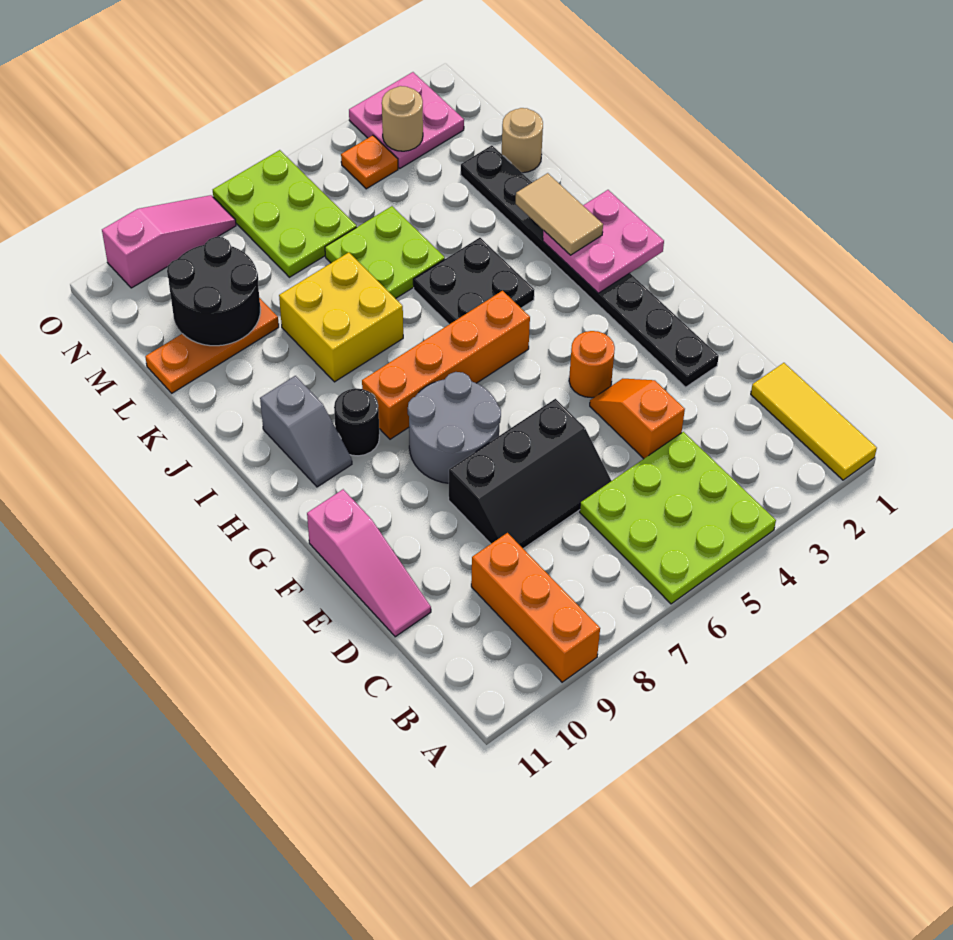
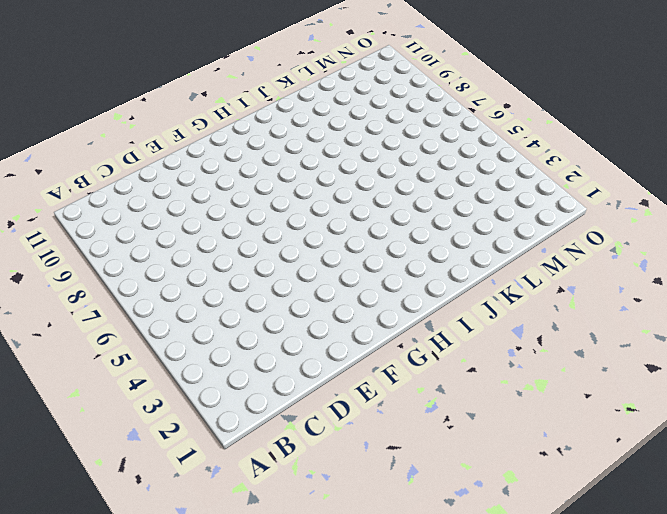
none -> yellow tile A1:C1 level 1
none -> lime plate A4:C6 level 1
none -> orange brick A9:C9 level 1

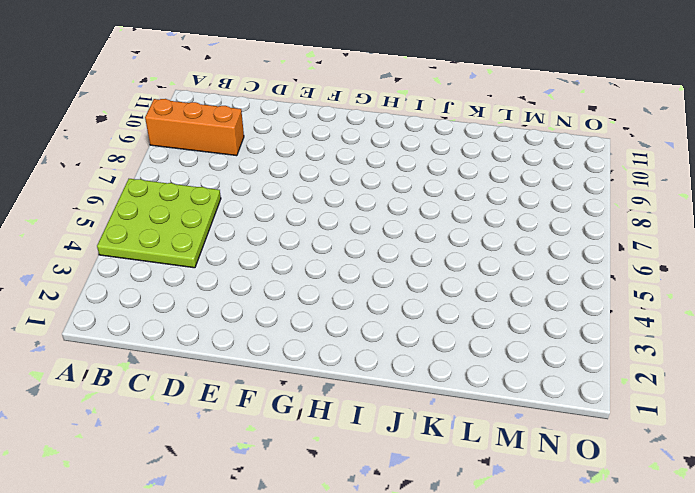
none -> yellow tile A1:C1 level 1
none -> orange slope D4:E4 level 1 top D
none -> black slope D6:E8 level 1 top E

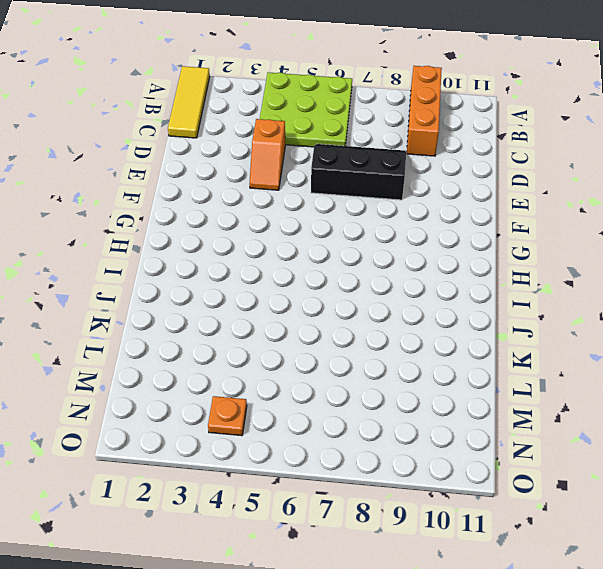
none -> pink slope D11:F11 level 1 top F
none -> black plate E2:L2 level 1
none -> orange round brick F4 level 1

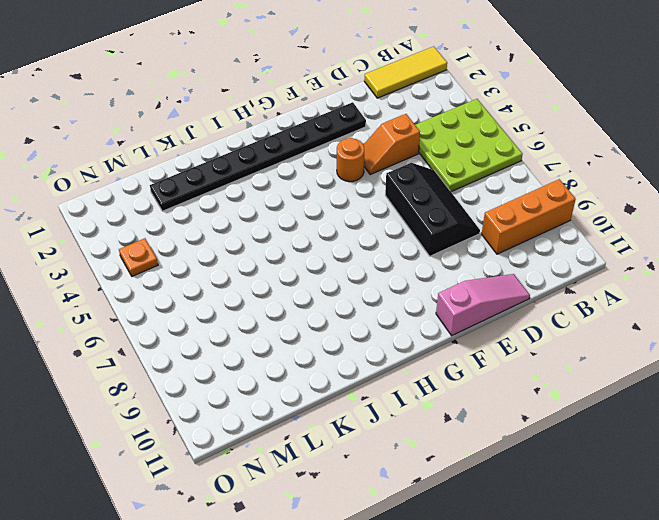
none -> grey round brick F7:G8 level 1
none -> orange brick H5:H8 level 1
none -> black round brick H9 level 1

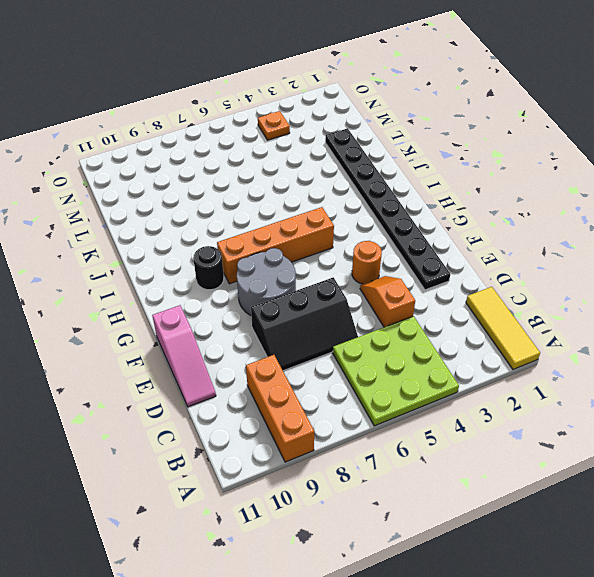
none -> grey slope H10:I10 level 1 top I
none -> black plate I4:J5 level 1
none -> yellow brick J7:K8 level 1

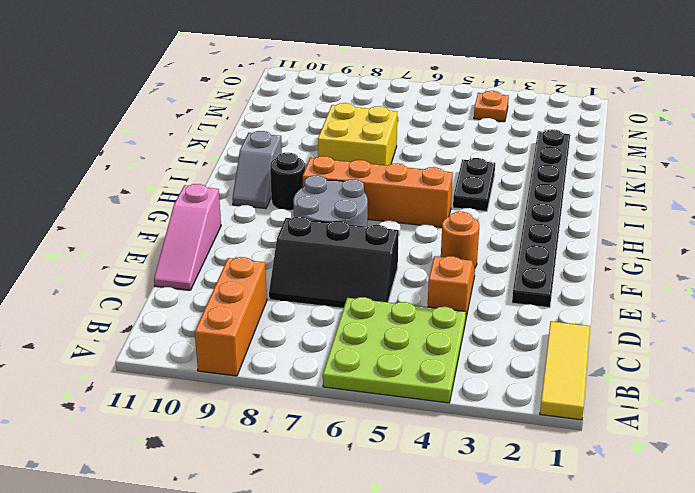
black plate I4:J4 level 1 -> black plate I4:J5 level 1
none -> lime plate K5:L6 level 1
none -> tan round brick L1 level 1
none -> orange plate L9:L11 level 1

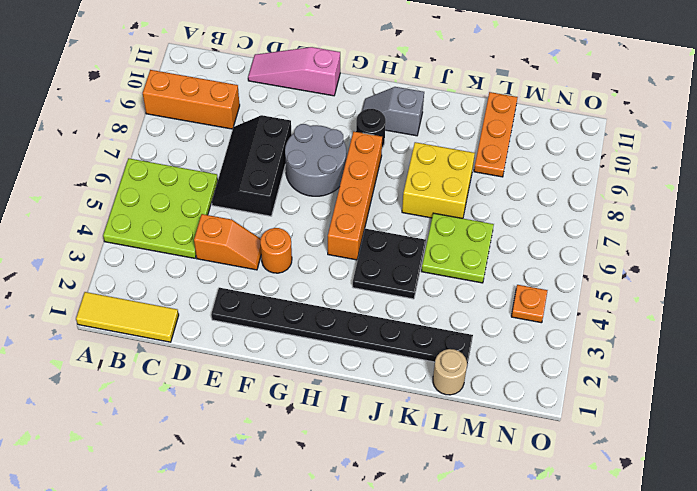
none -> lime plate M6:O7 level 1
none -> pink plate N2:O3 level 1
none -> pink slope O8:O10 level 1 top 10

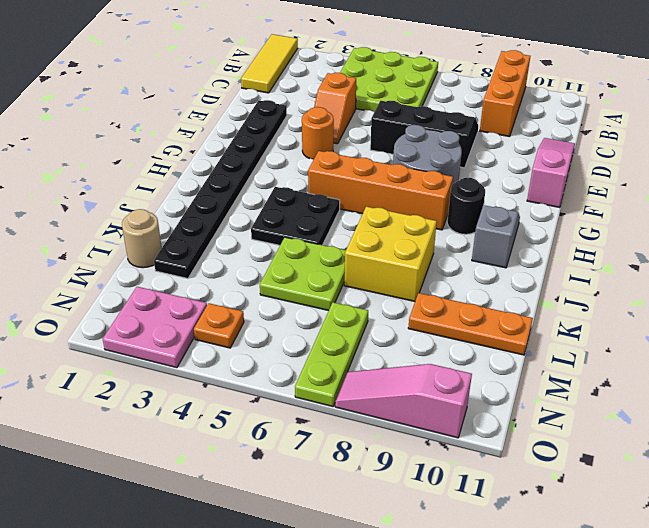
lime plate M7:O7 level 1 -> lime plate M6:O7 level 1
none -> pink plate H1:I2 level 2
none -> black round brick L9:M10 level 2
none -> tan round brick N3 level 2

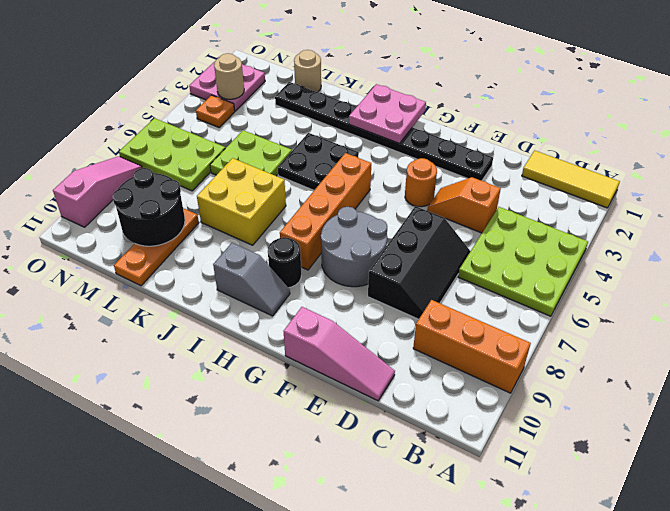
none -> tan tile I2:J2 level 3

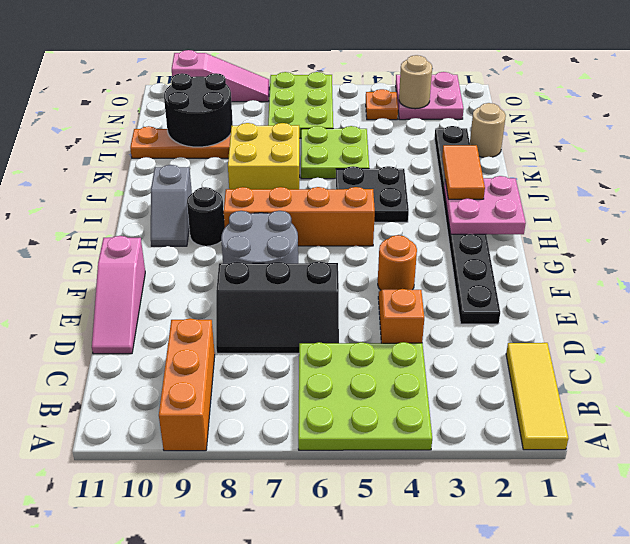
orange tile I2:J2 level 3 -> tan tile I2:J2 level 3

